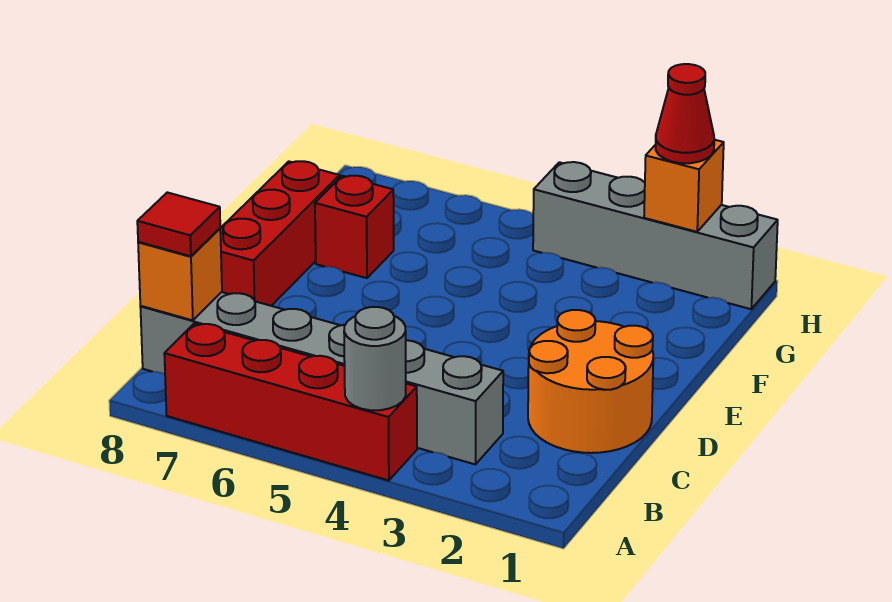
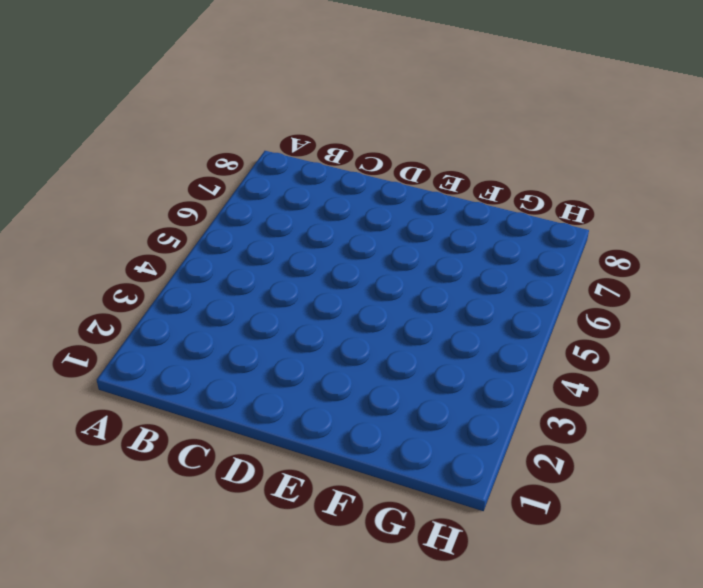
none -> red brick A4:A7 level 1
none -> grey brick B3:B8 level 1

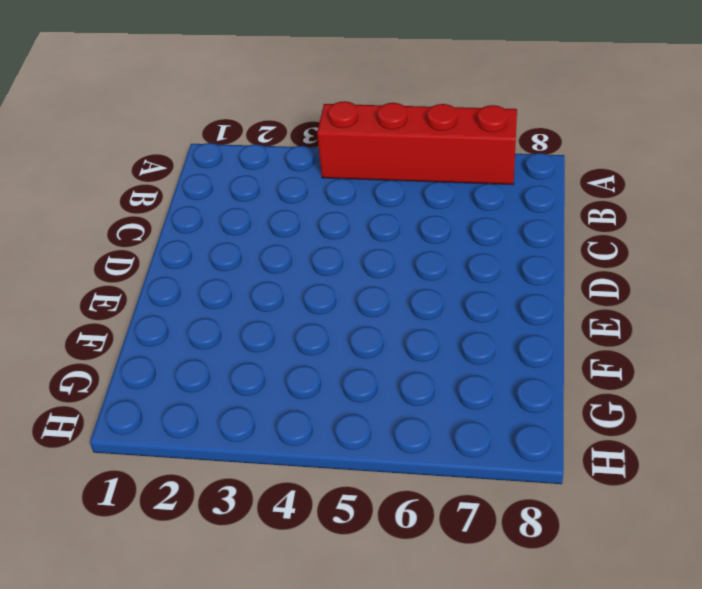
none -> grey brick B3:B8 level 1
none -> orange round brick C1:D2 level 1

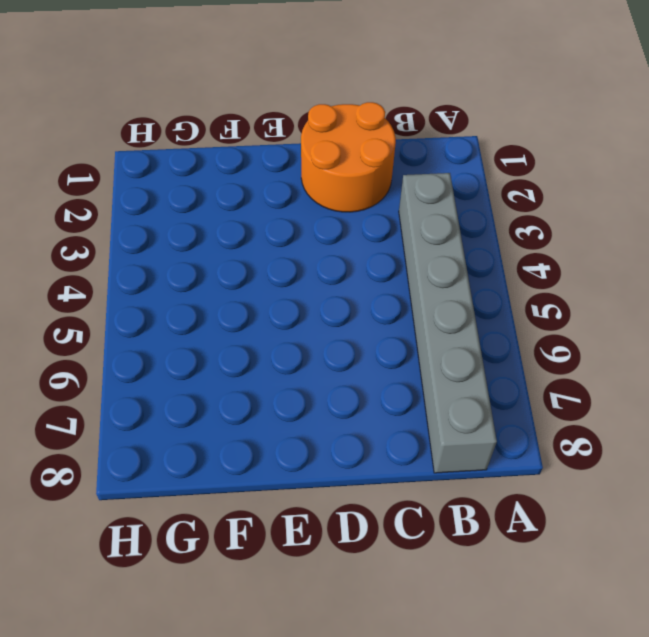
none -> red brick A4:A7 level 1
none -> red brick D8:F8 level 1

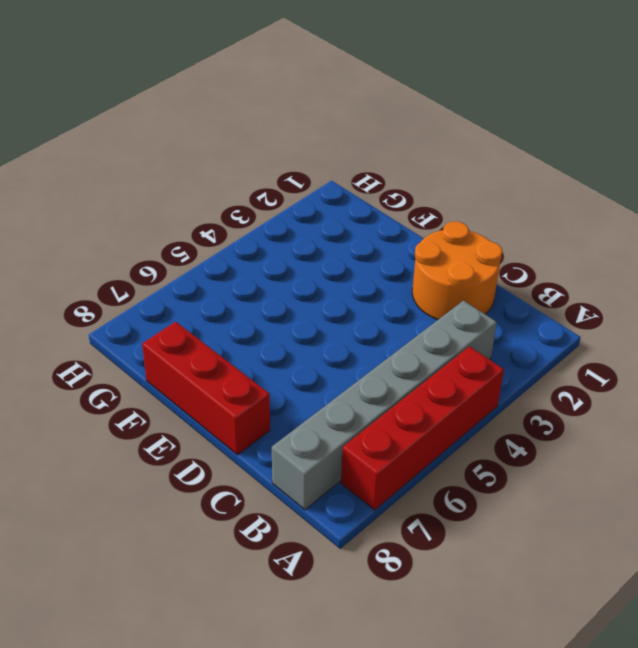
none -> red brick F7 level 1
none -> grey brick H1:H4 level 1

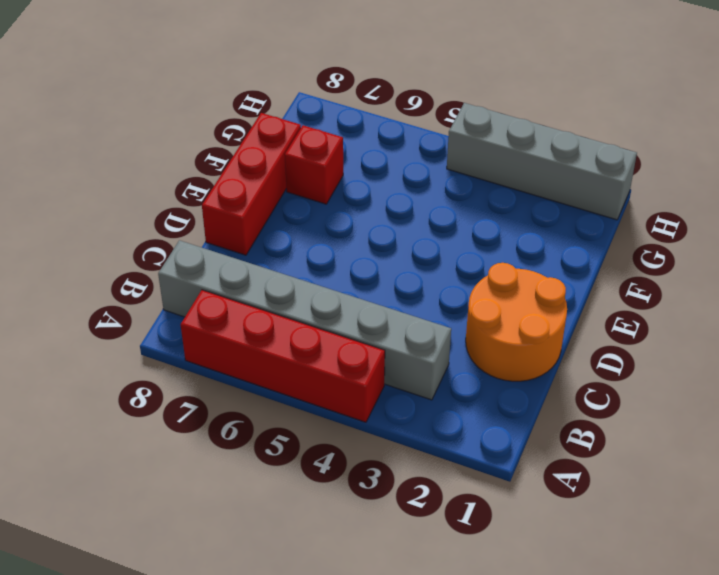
none -> grey round brick A4 level 2
none -> orange brick B8 level 2

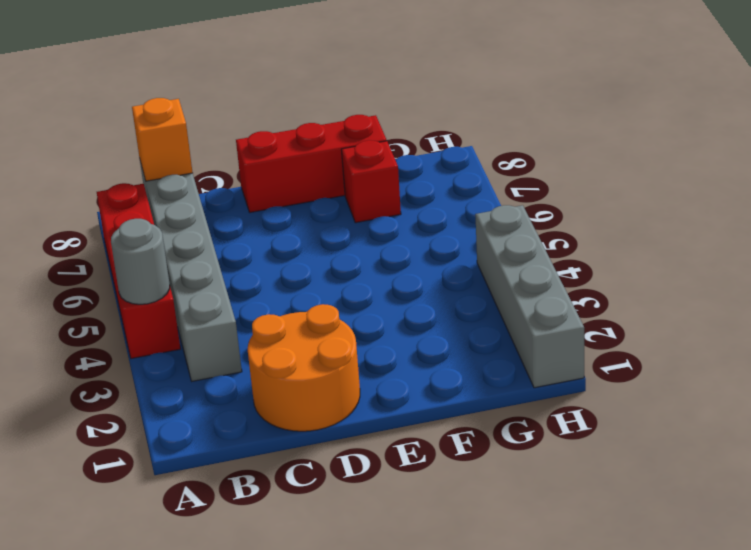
none -> orange brick H2 level 2
none -> red tile B8 level 3

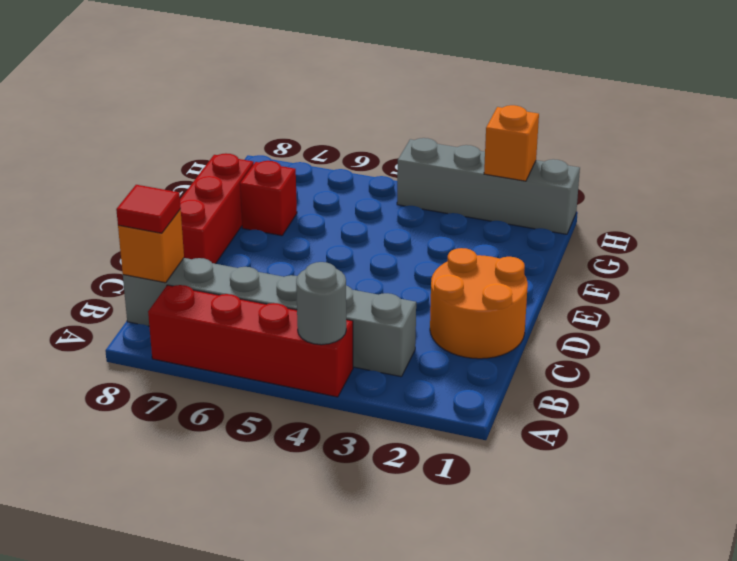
none -> red cone H2 level 3

